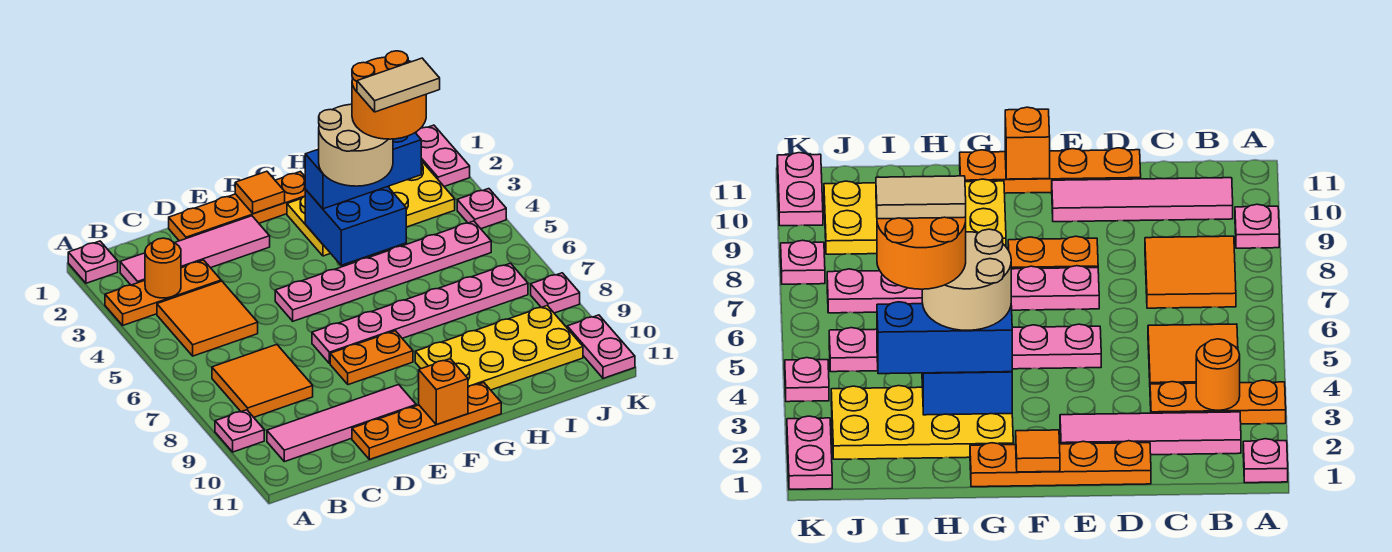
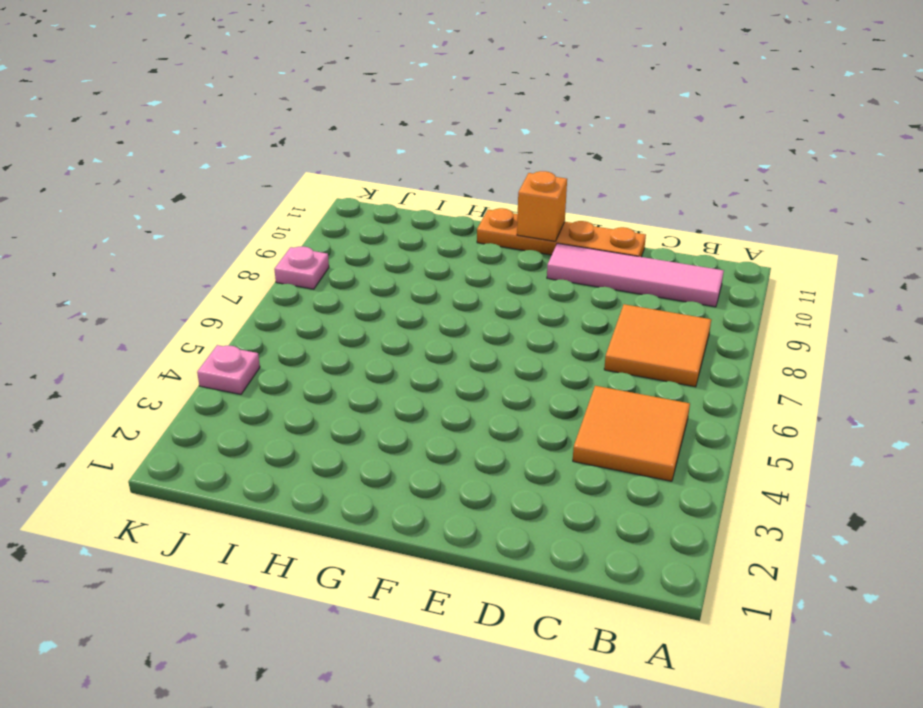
none -> pink plate A1 level 1
none -> orange plate A3:C3 level 1
none -> pink plate A9 level 1

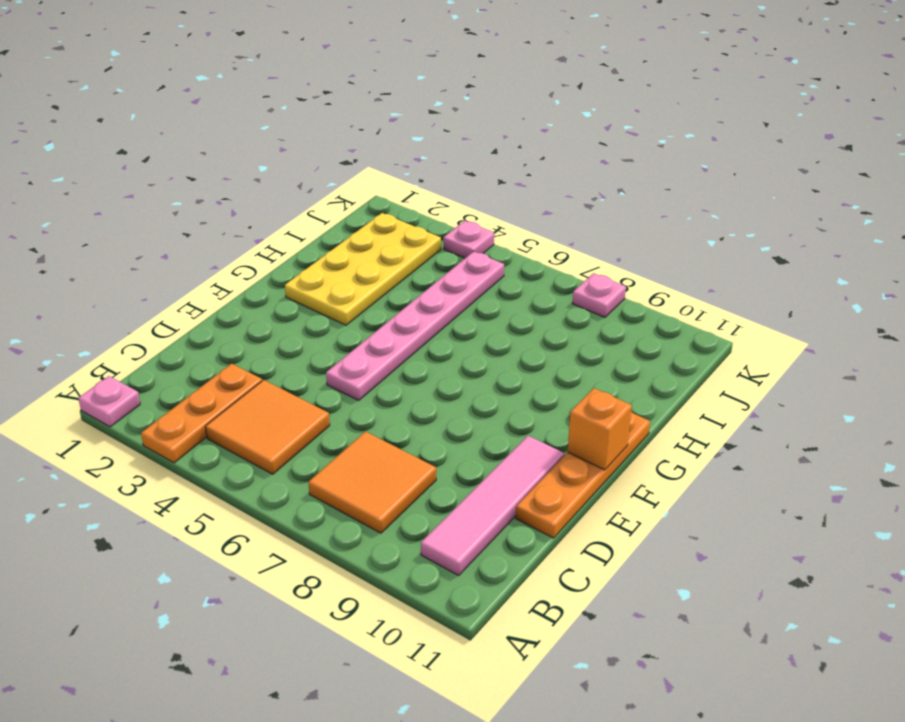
none -> pink plate A9 level 1
none -> pink tile B2:E2 level 1
none -> orange plate D1:G1 level 1

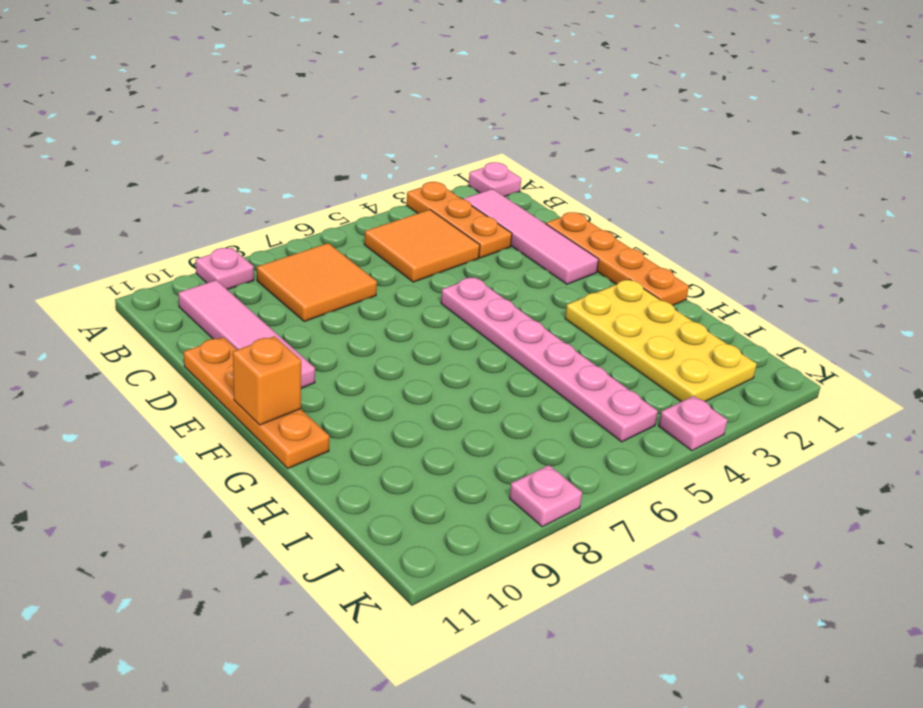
none -> pink plate E7:J7 level 1
none -> orange plate E8:F8 level 1
none -> yellow plate G9:J10 level 1

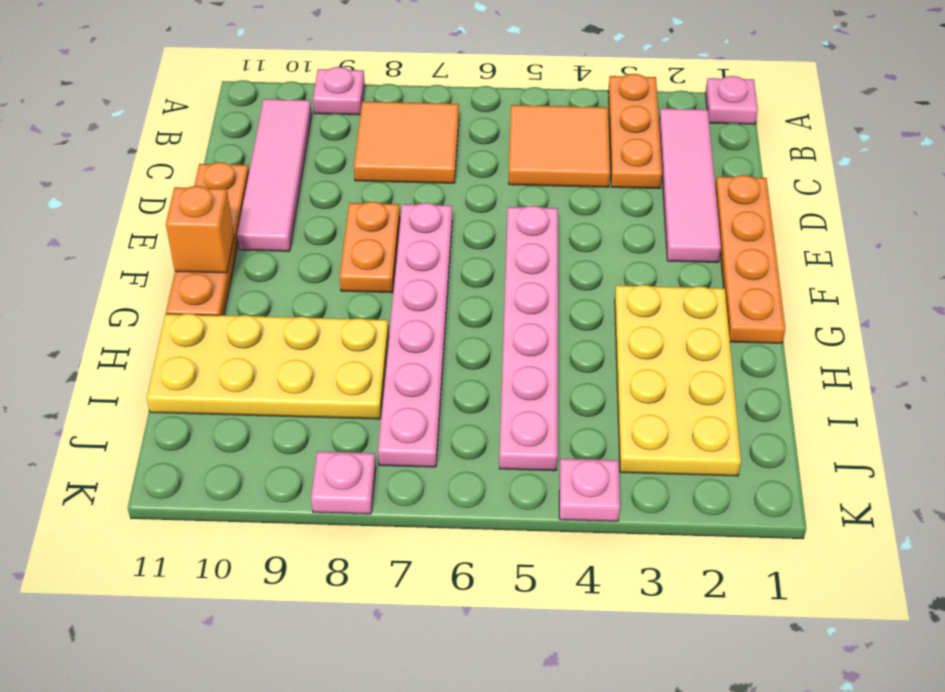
yellow plate H8:I11 level 1 -> yellow plate G9:J10 level 1
none -> pink plate K1:K2 level 1
none -> pink plate K10:K11 level 1
none -> orange round brick B3 level 2

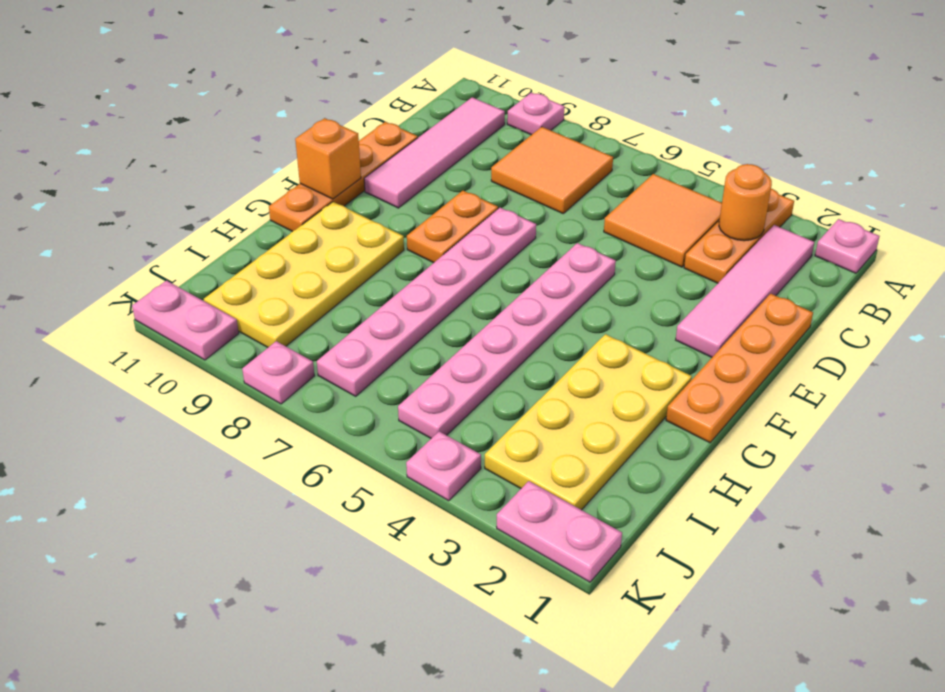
none -> orange tile F1 level 2
none -> blue brick G3:H4 level 2
none -> blue brick G3:I3 level 3

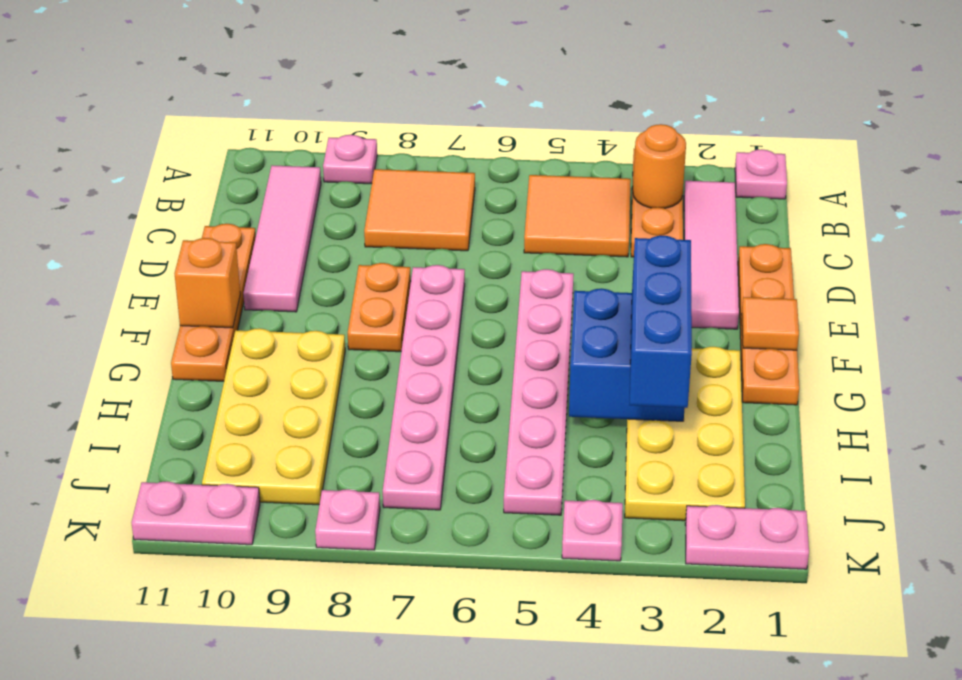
none -> tan round brick G3:H4 level 4
none -> orange round brick H3:I4 level 5
none -> tan tile H4:I4 level 6

